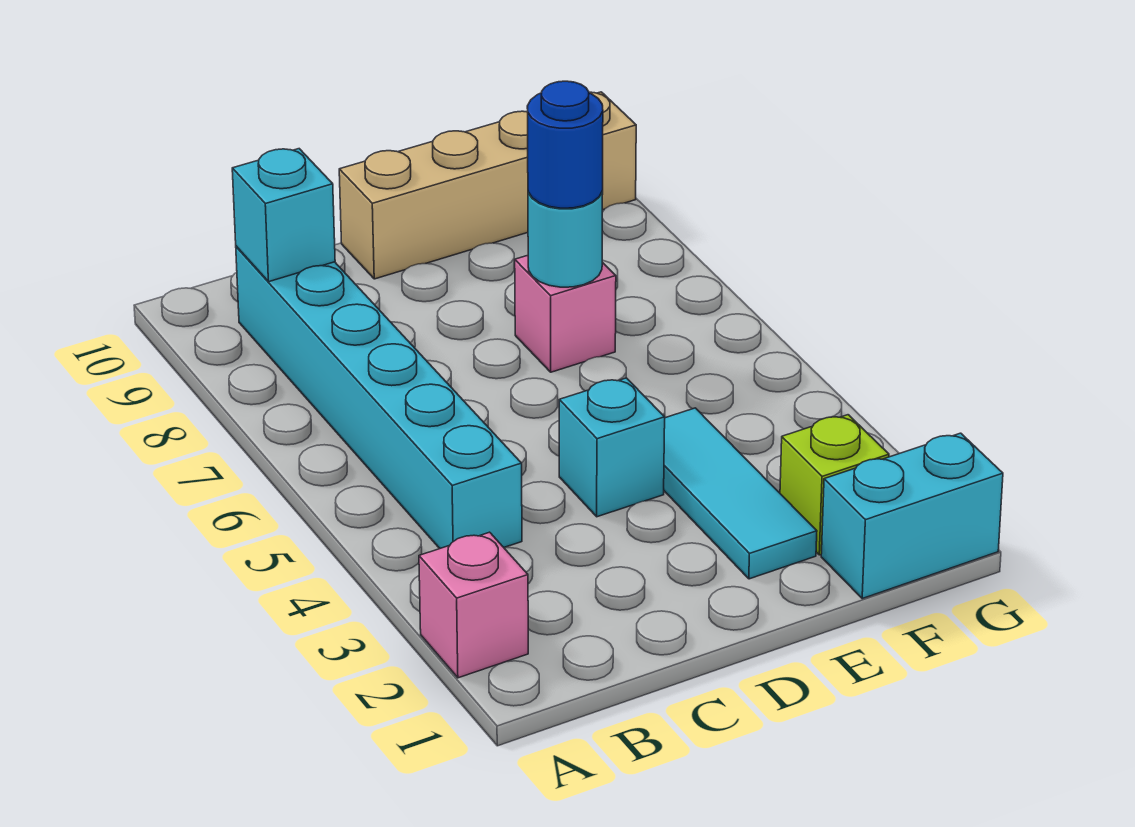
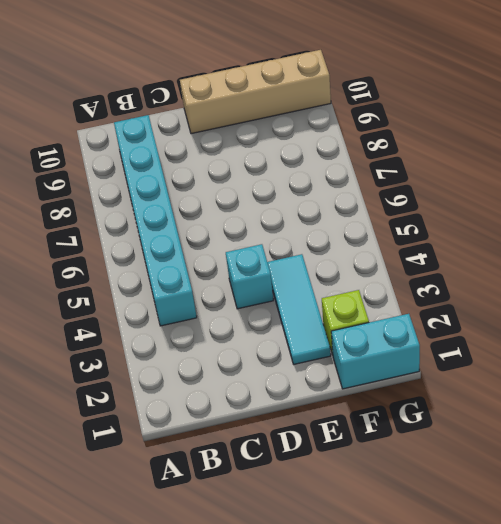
none -> pink brick A2 level 1
none -> pink brick E7 level 1

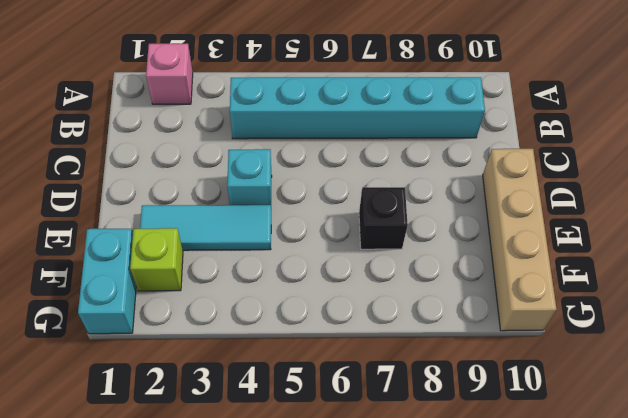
black brick E7 level 1 -> pink brick E7 level 1
none -> cyan brick B9 level 2
none -> cyan round brick E7 level 2

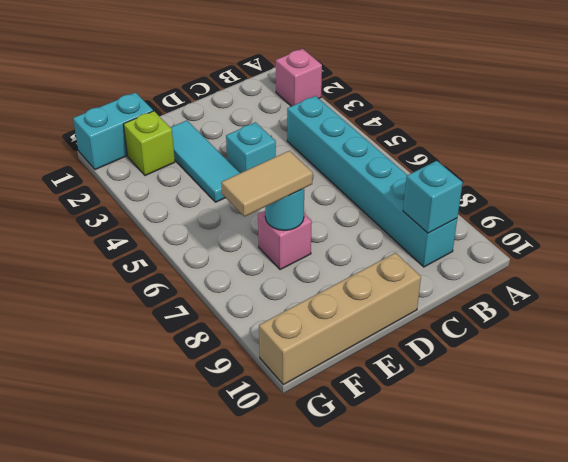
tan tile E7:F7 level 3 -> blue round brick E7 level 3

